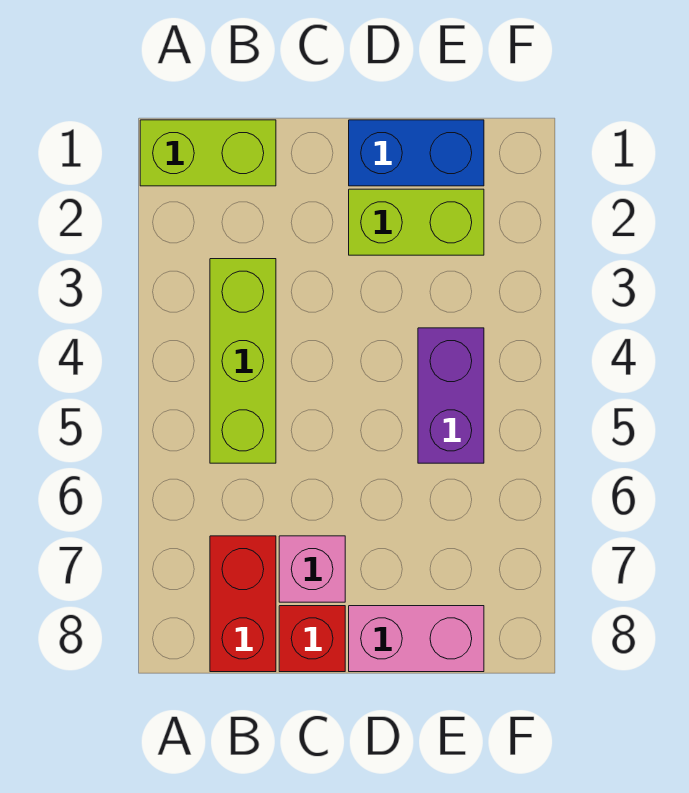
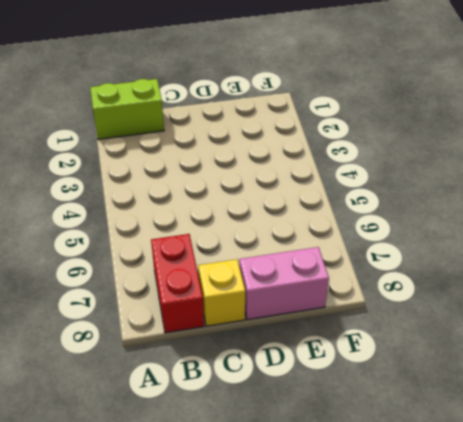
yellow brick C8 level 1 -> red brick C8 level 1
none -> lime brick B3:B5 level 1
none -> pink brick C7 level 1

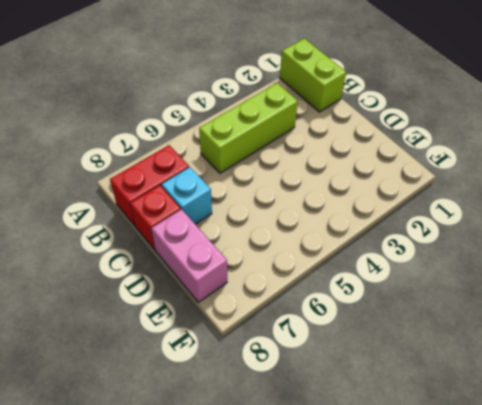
cyan brick C7 level 1 -> pink brick C7 level 1
none -> blue brick D1:E1 level 1
none -> lime brick D2:E2 level 1

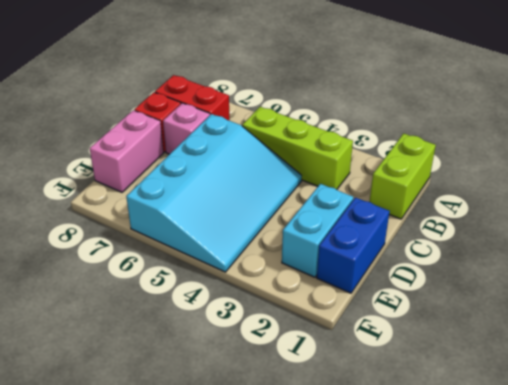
cyan slope C4:F6 level 1 top 6 -> purple brick E4:E5 level 1
cyan brick D2:E2 level 1 -> lime brick D2:E2 level 1

